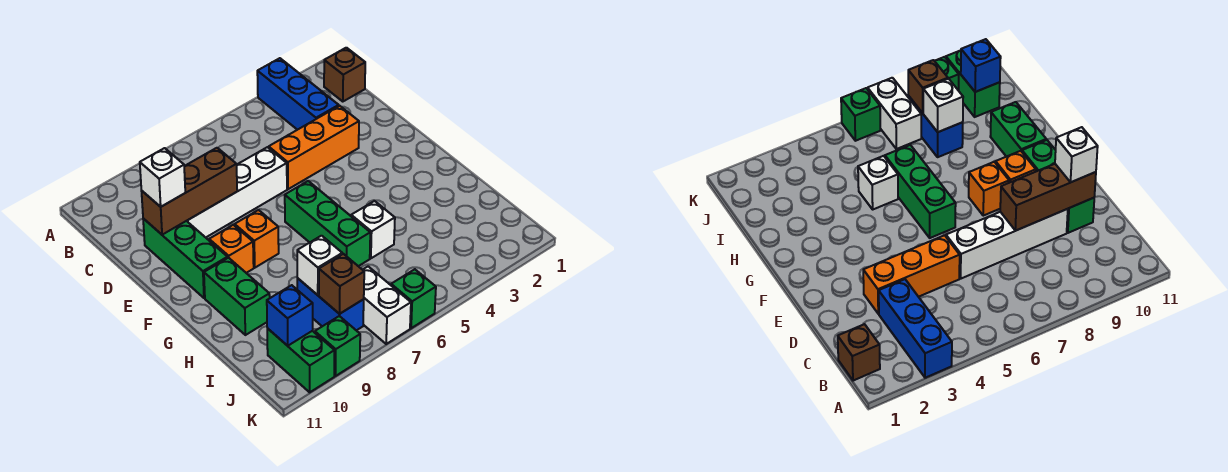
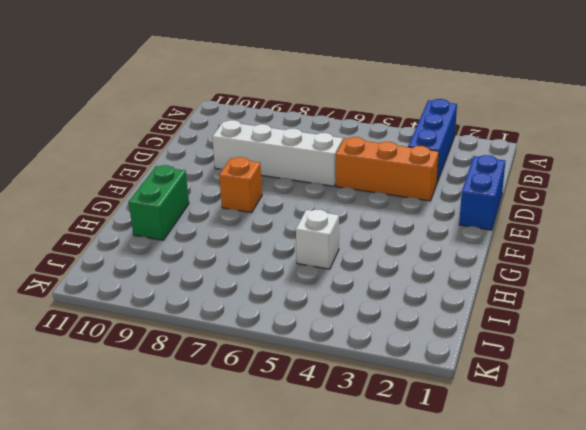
blue brick D1:E1 level 1 -> blue brick I8:J8 level 1
none -> brown brick B1 level 1
none -> green brick D10:F10 level 1
none -> green brick F6:H6 level 1

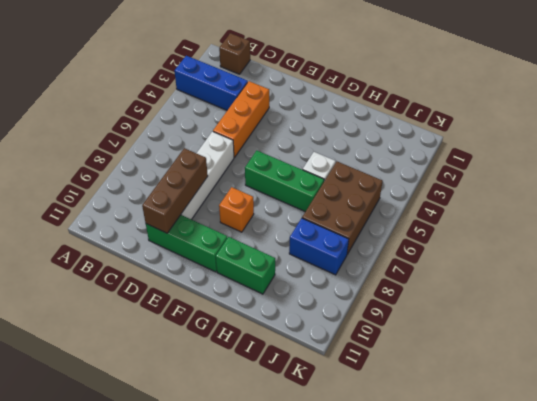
brown brick I5:J7 level 1 -> white brick J7:K7 level 1
none -> orange brick F9 level 1
none -> green brick J10:K10 level 1
none -> green brick K6 level 1

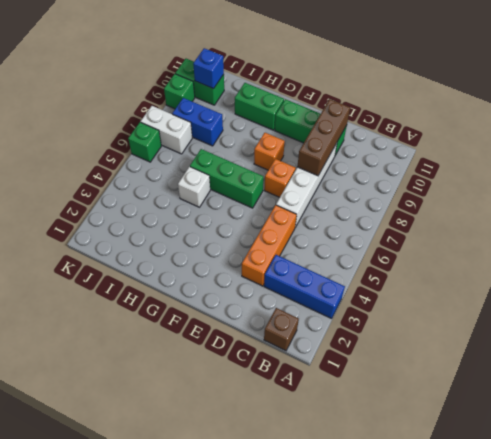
orange brick E7 level 1 -> orange brick F9 level 1
none -> white brick I8 level 2
none -> brown brick J8 level 2
none -> white brick D10 level 3

